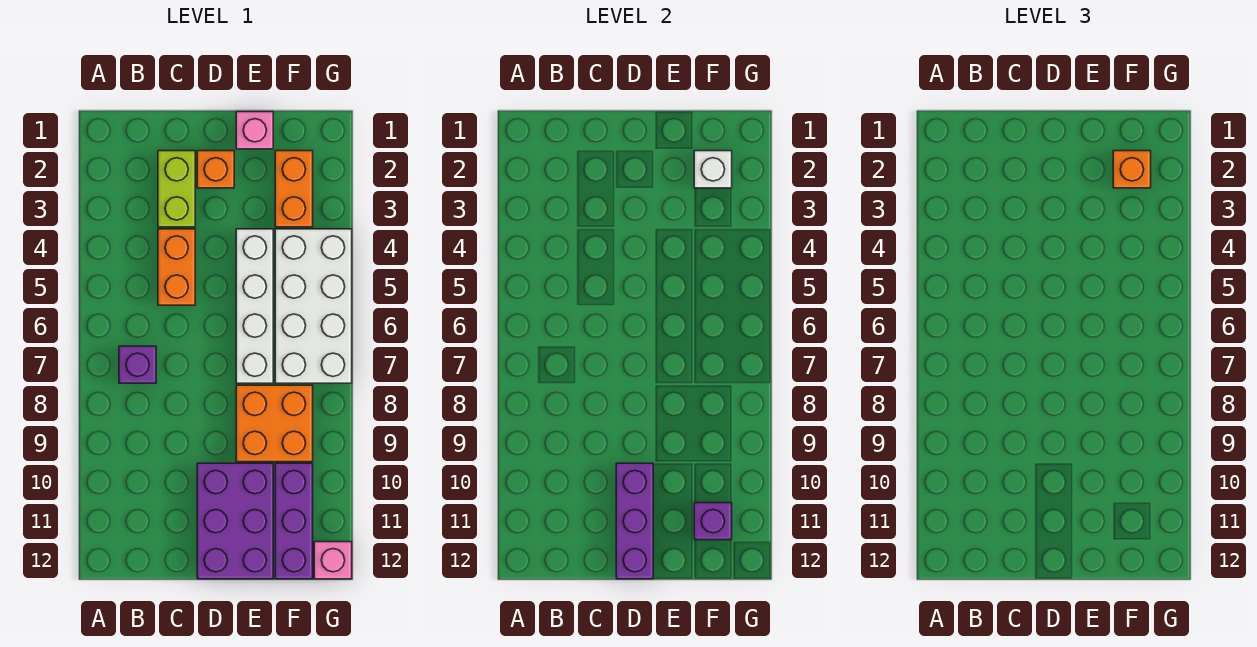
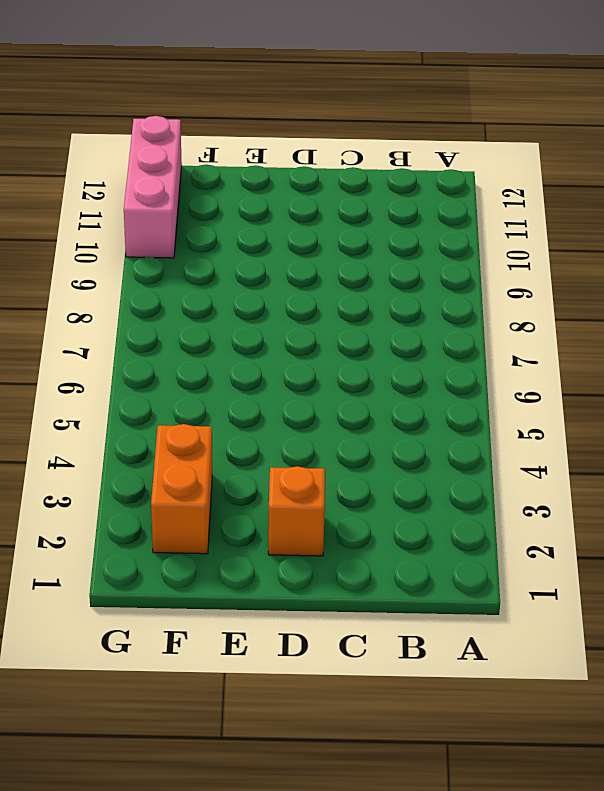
pink brick G10:G12 level 1 -> pink brick G12 level 1
none -> purple brick B7 level 1
none -> lime brick C2:C3 level 1
none -> orange brick C4:C5 level 1

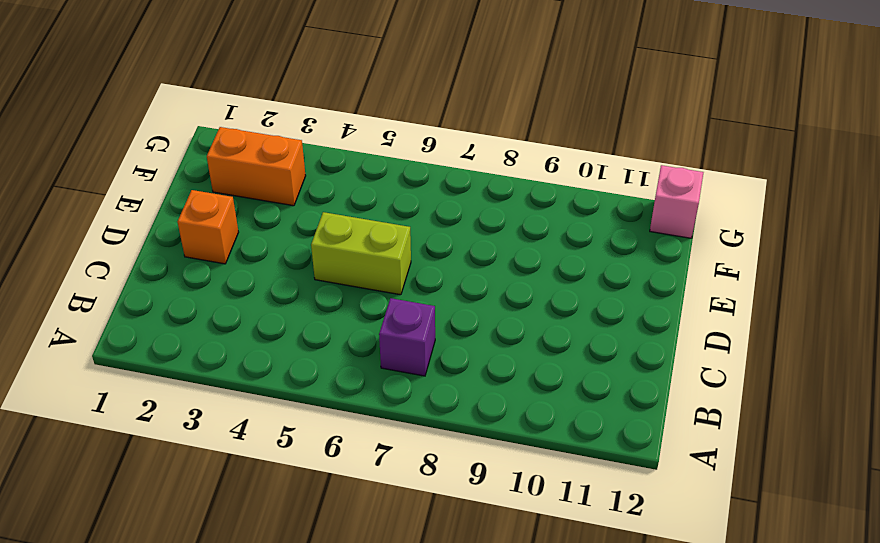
lime brick D5:D6 level 1 -> lime brick C2:C3 level 1
none -> orange brick C4:C5 level 1
none -> purple brick D10:E12 level 1
none -> pink brick E1 level 1

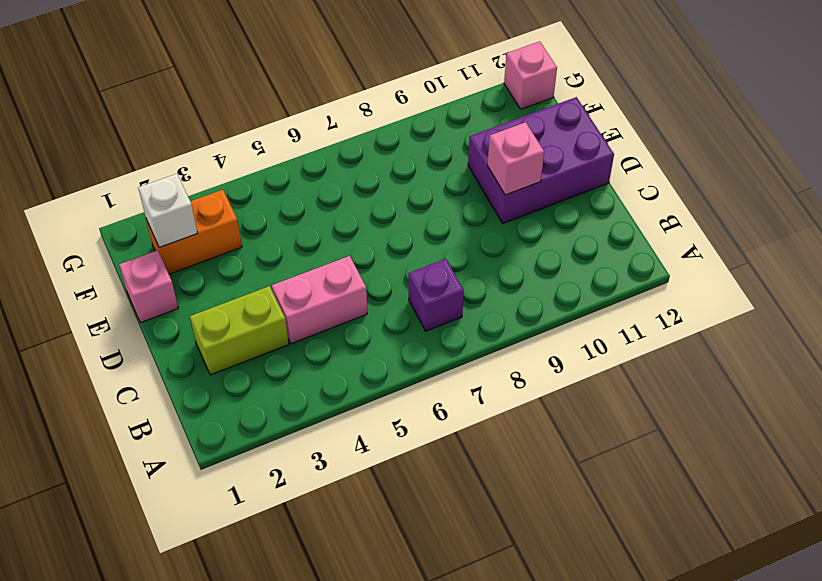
pink brick C4:C5 level 1 -> orange brick C4:C5 level 1
pink brick D10 level 2 -> purple brick D10:D12 level 2
none -> orange brick D2 level 1
none -> white brick E4:E7 level 1
none -> orange brick E8:F9 level 1

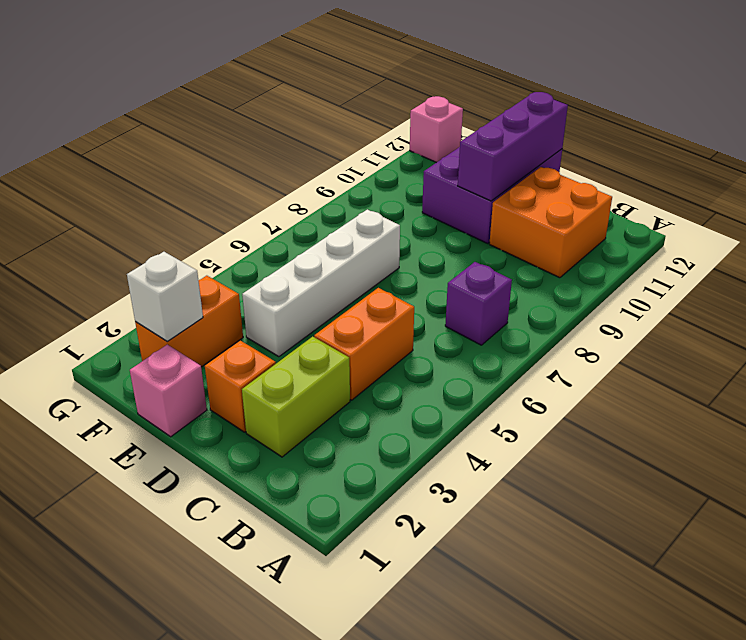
orange brick B10:C11 level 1 -> orange brick E8:F9 level 1
none -> white brick F4:G7 level 1
none -> purple brick F10:F12 level 1
none -> purple brick F11 level 2

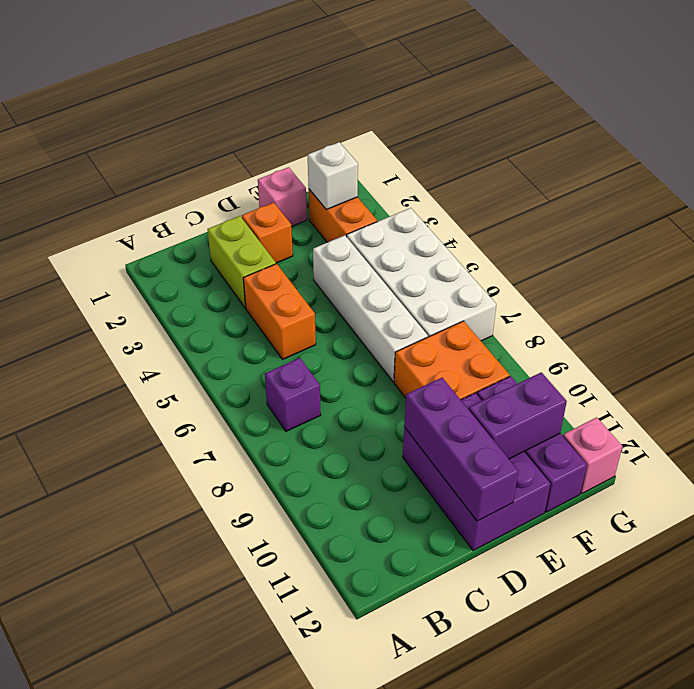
purple brick E11:F11 level 2 -> purple brick F11 level 2
none -> orange brick F2 level 3

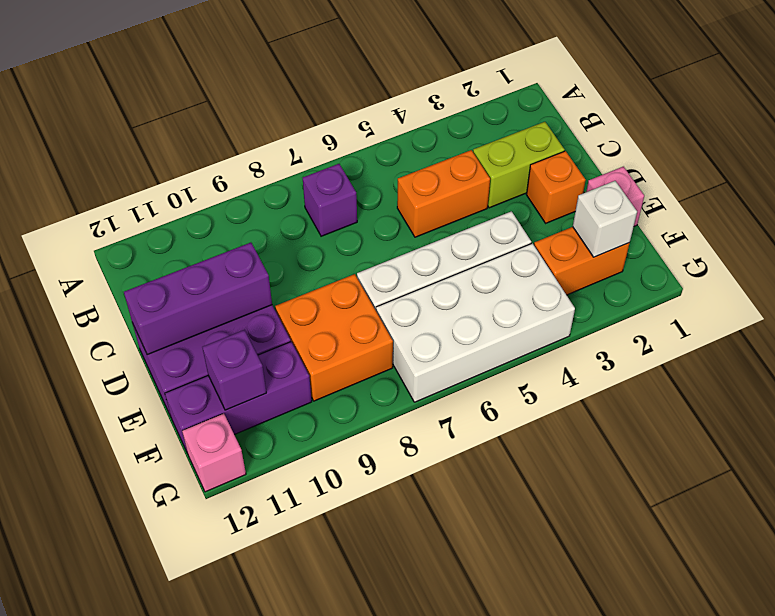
none -> orange brick F2 level 3

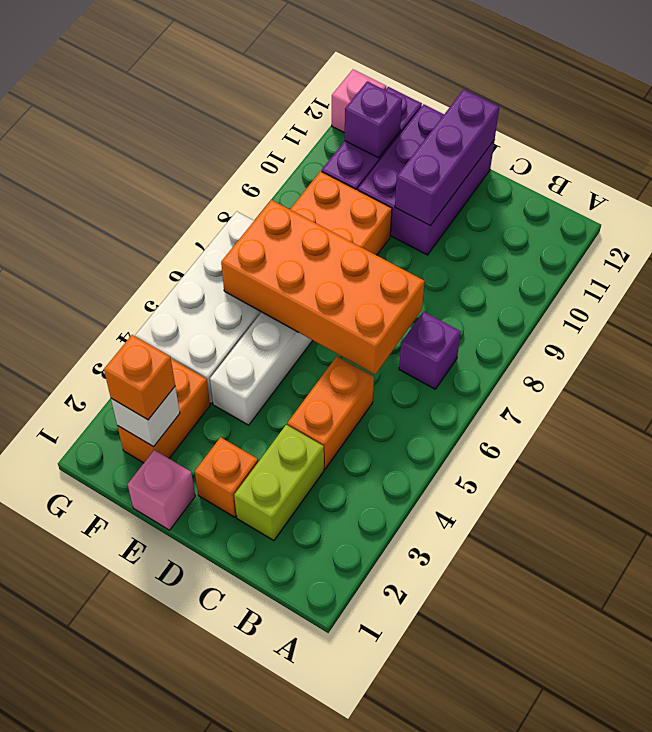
orange brick C6:F7 level 2 -> none

